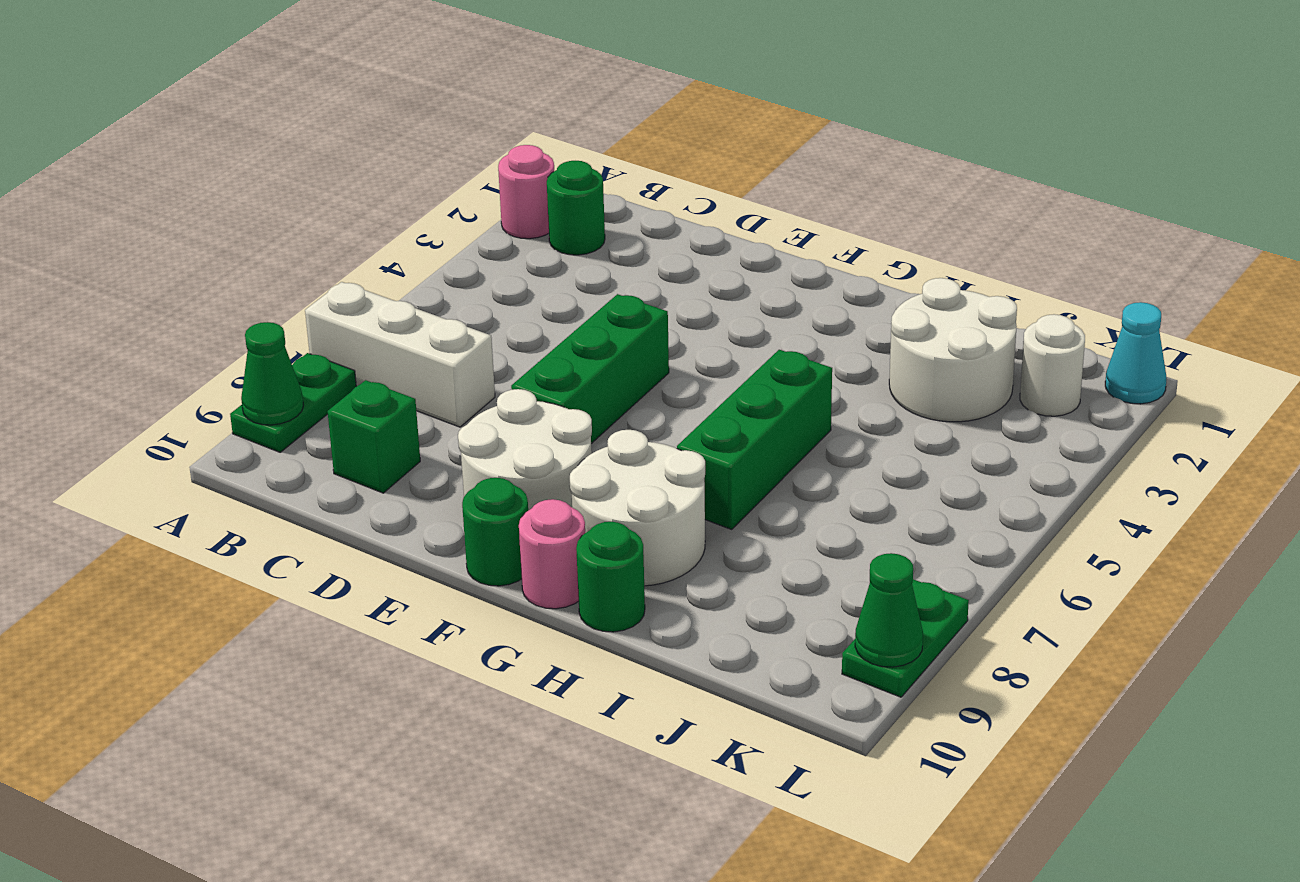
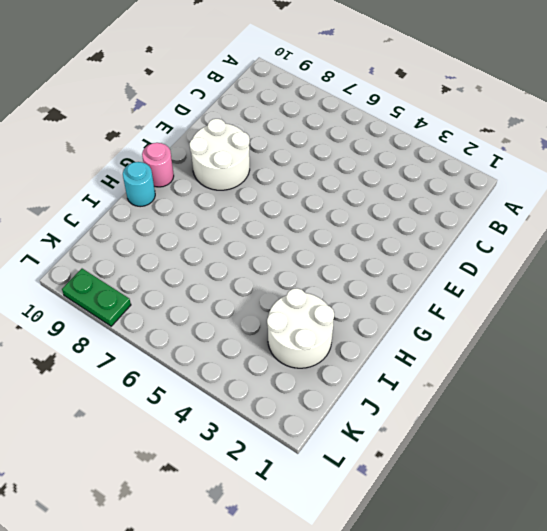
cyan round brick H10 level 1 -> green round brick H10 level 1
none -> pink round brick A2 level 1
none -> white brick A7:C7 level 1
none -> green plate A8:A9 level 1

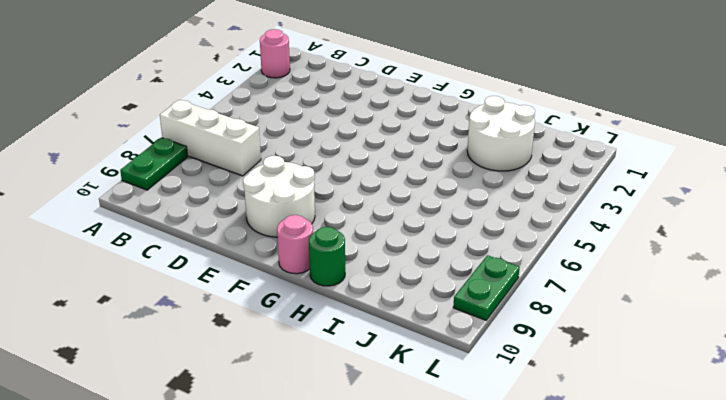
none -> green round brick B2 level 1
none -> green brick C9 level 1
none -> green brick E5:E7 level 1

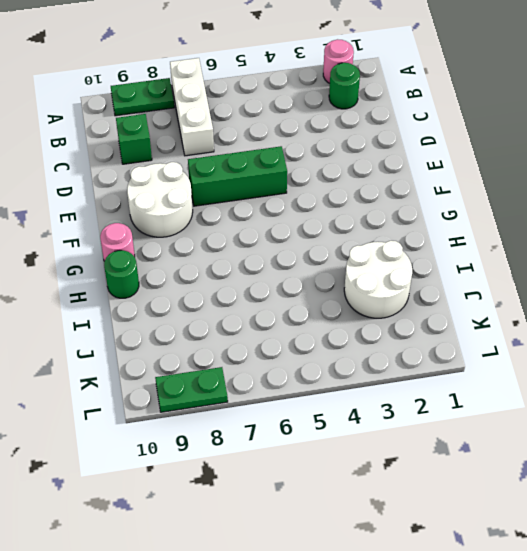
none -> green round brick F10 level 1
none -> white round brick G8:H9 level 1
none -> green brick H5:H7 level 1

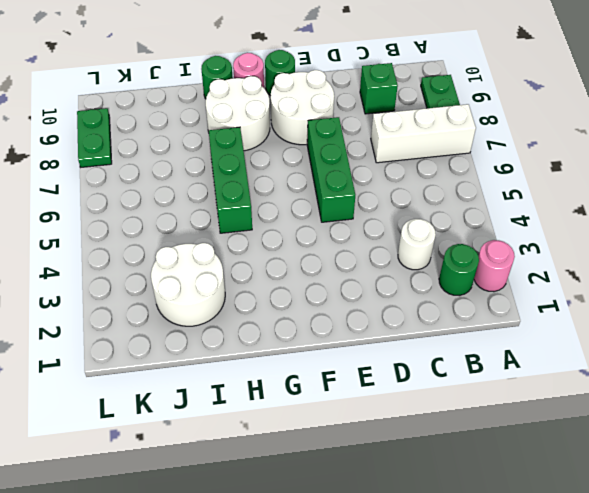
white round brick C3 level 1 -> white round brick K2 level 1
none -> cyan cone L1 level 1
none -> green cone A9 level 2
none -> green cone L9 level 2

